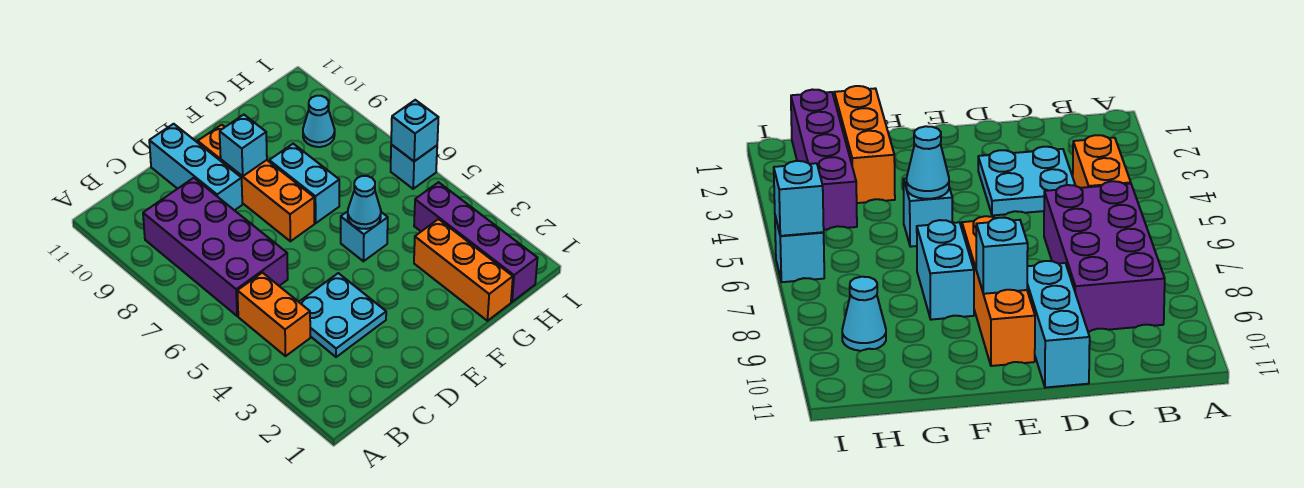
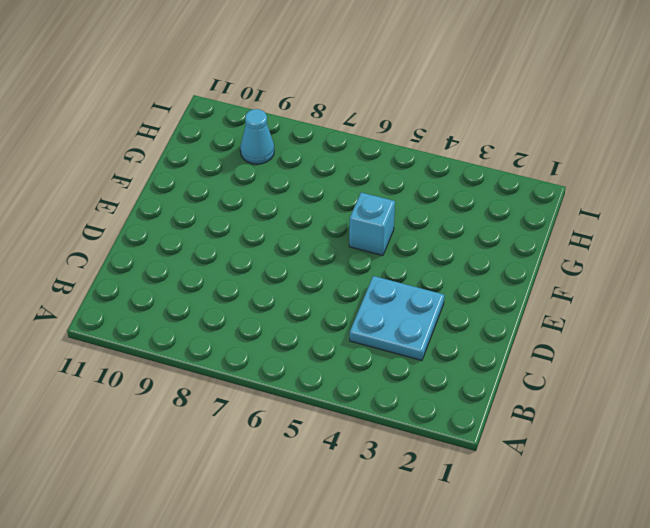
none -> orange brick B4:B5 level 1
none -> purple brick B6:C9 level 1
none -> cyan brick D9:D11 level 1

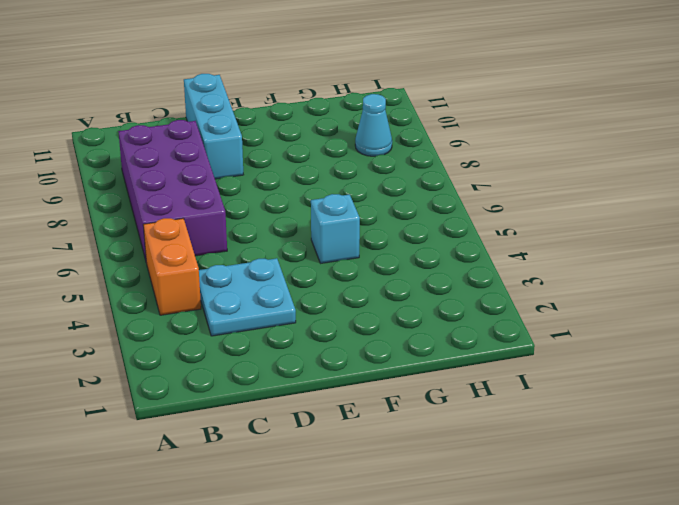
none -> orange brick E7:E10 level 1
none -> cyan brick F7:F8 level 1
none -> orange brick G1:G3 level 1

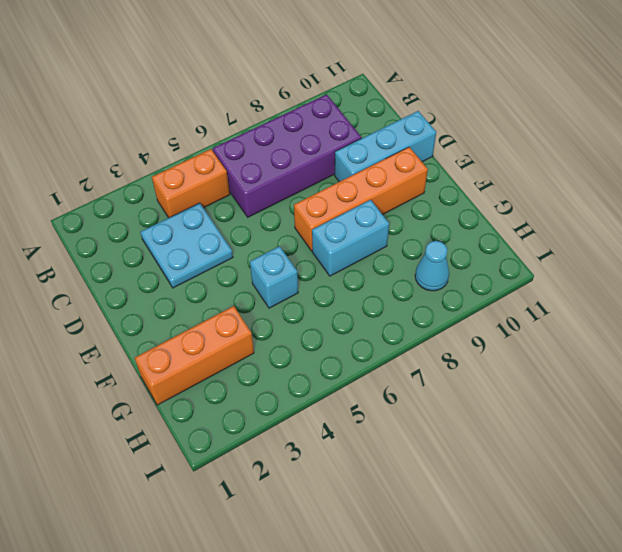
none -> purple brick H1:H4 level 1
none -> cyan brick I6 level 1
none -> cyan brick E9 level 2

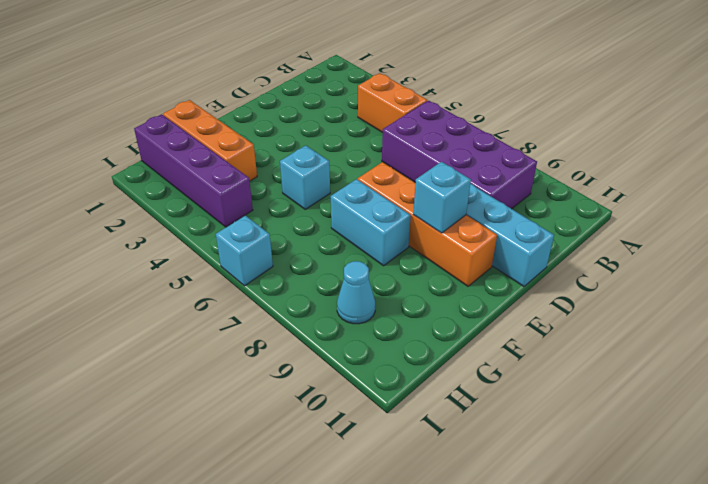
none -> cyan plate C3:D4 level 1
none -> cyan cone F5 level 2
none -> cyan brick I6 level 2

